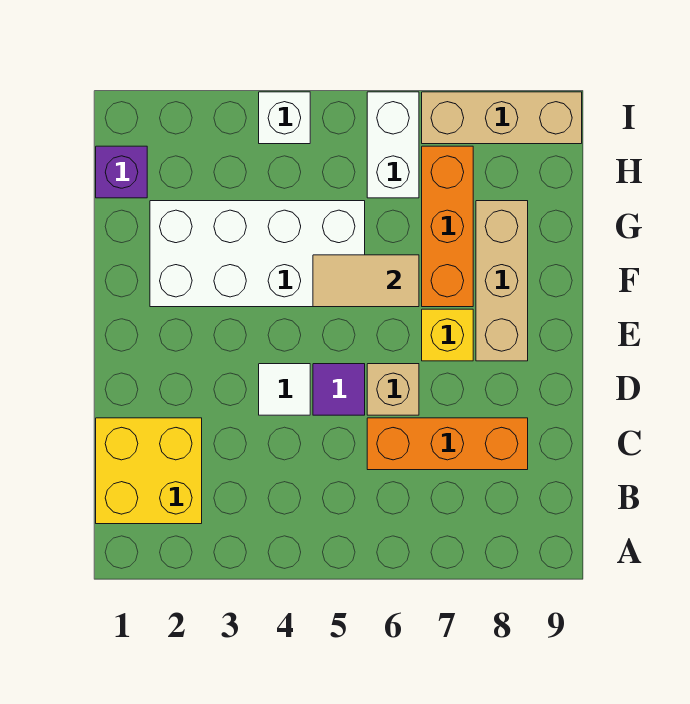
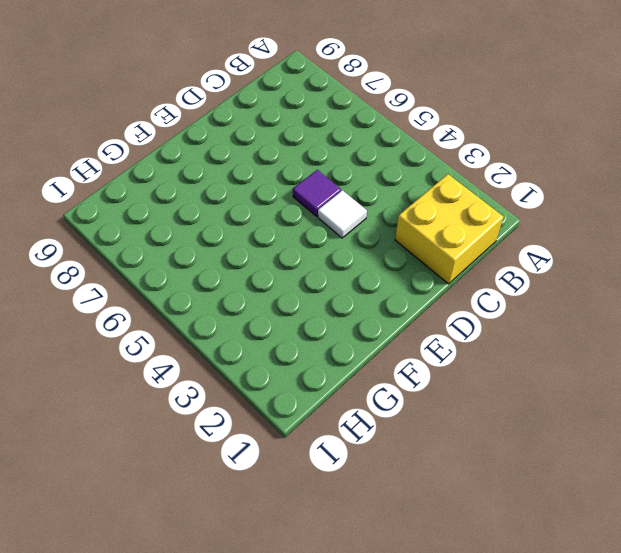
none -> orange brick C6:C8 level 1
none -> tan brick D6 level 1
none -> yellow brick E7 level 1

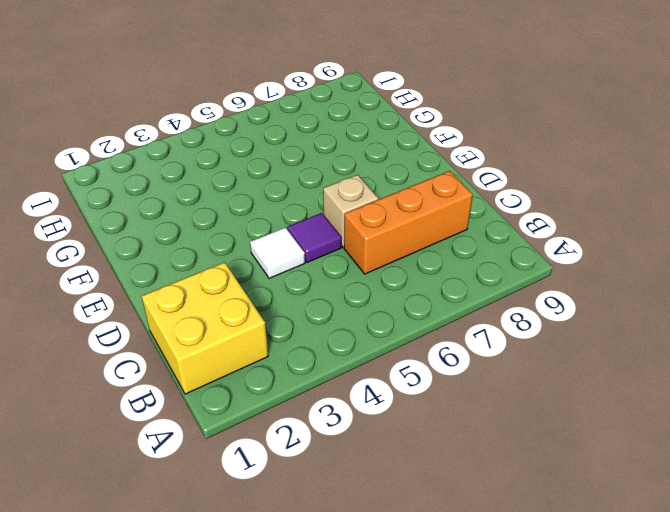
none -> yellow brick E7 level 1
none -> tan brick E8:G8 level 1
none -> white brick F2:G5 level 1

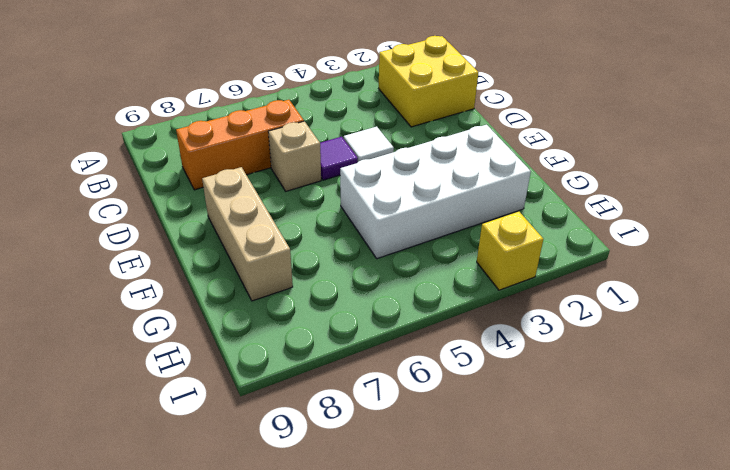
yellow brick I3 level 1 -> yellow brick E7 level 1
none -> orange brick F7:H7 level 1
none -> purple brick H1 level 1
none -> white brick H6:I6 level 1

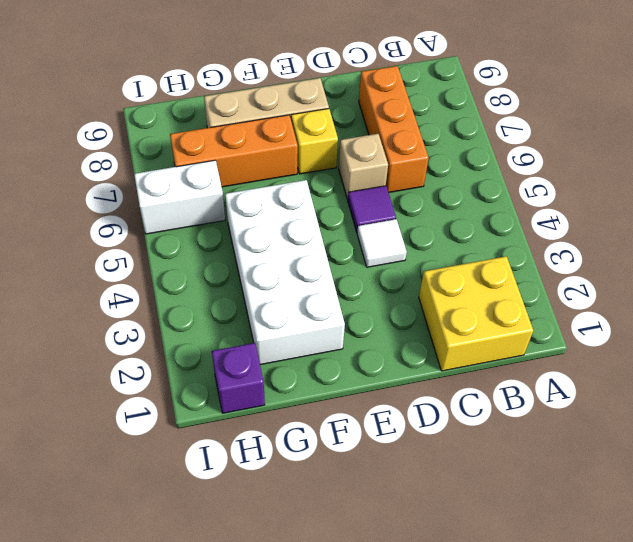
none -> white brick I4 level 1
none -> tan brick I7:I9 level 1
none -> tan tile F5:F6 level 2

